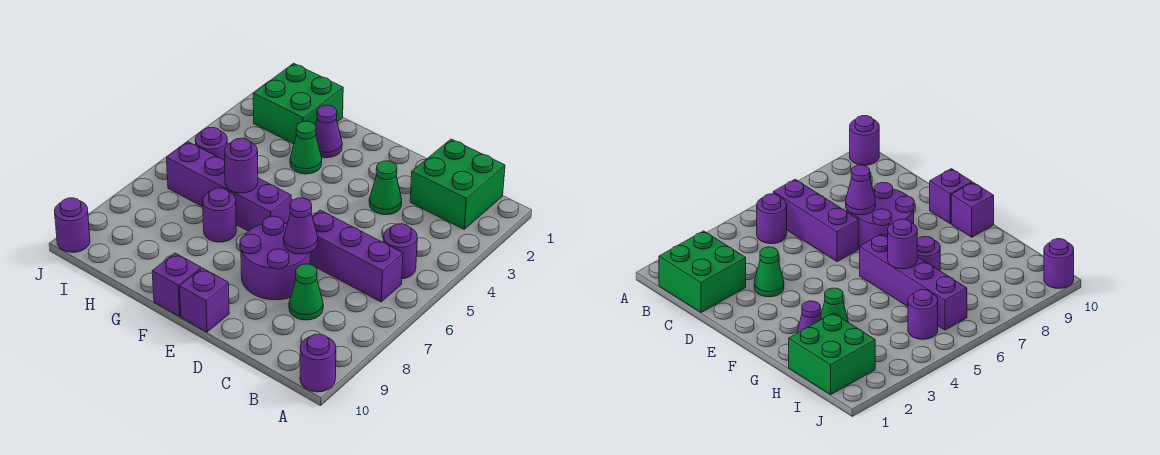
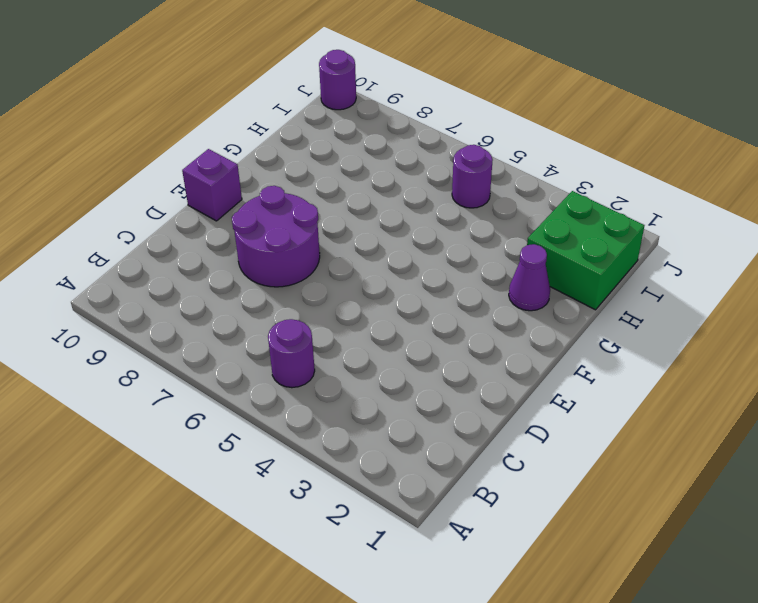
none -> purple round brick A10 level 1
none -> green brick B1:C2 level 1
none -> purple brick B6:D6 level 1

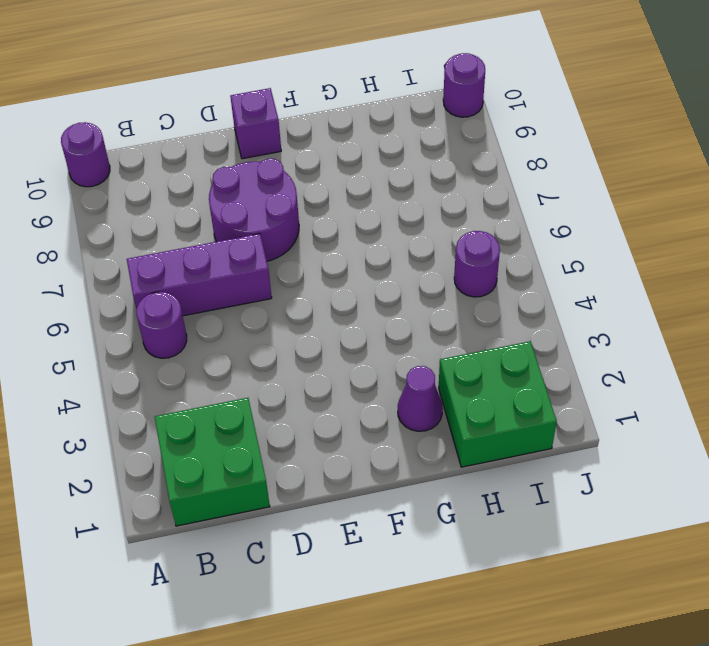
none -> green cone C8 level 1
none -> green cone D3 level 1
none -> purple brick F6:I6 level 1

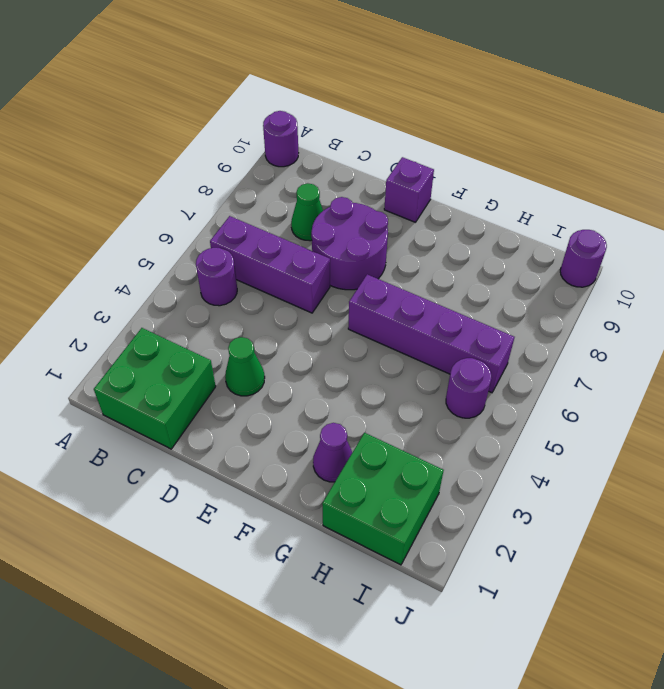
none -> purple brick F10 level 1
none -> green cone G3 level 1
none -> purple round brick G7 level 1

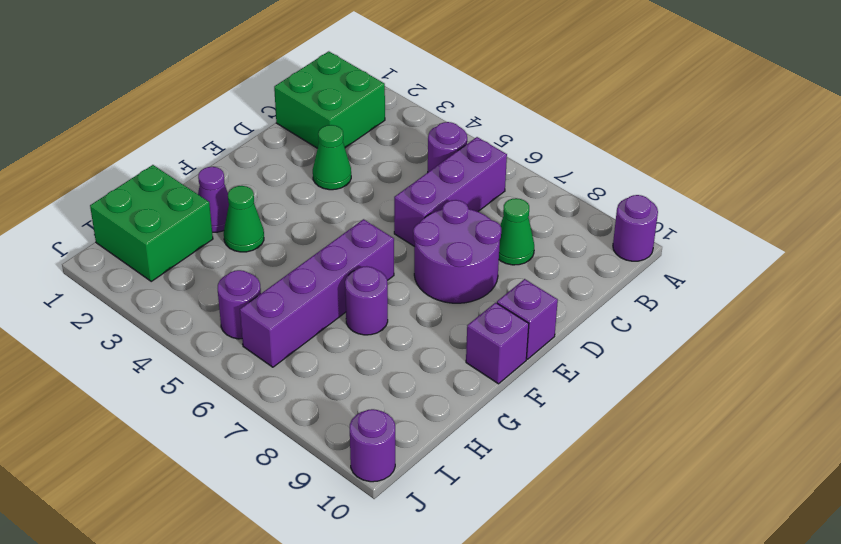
none -> purple cone D7 level 2
none -> purple round brick G6 level 2

